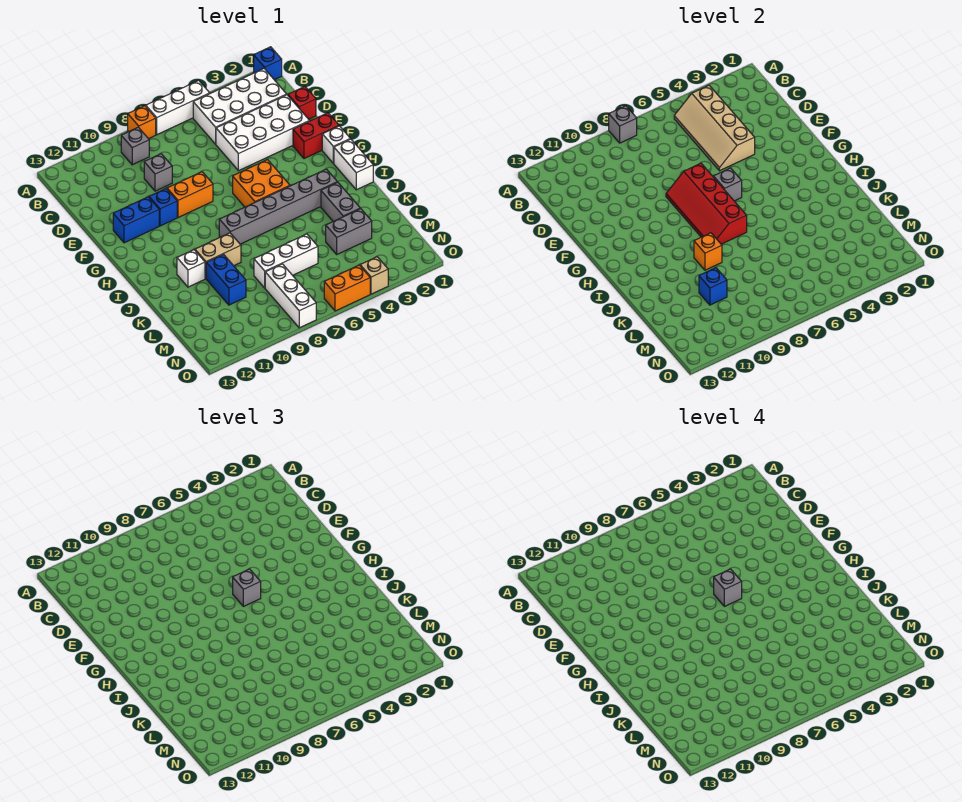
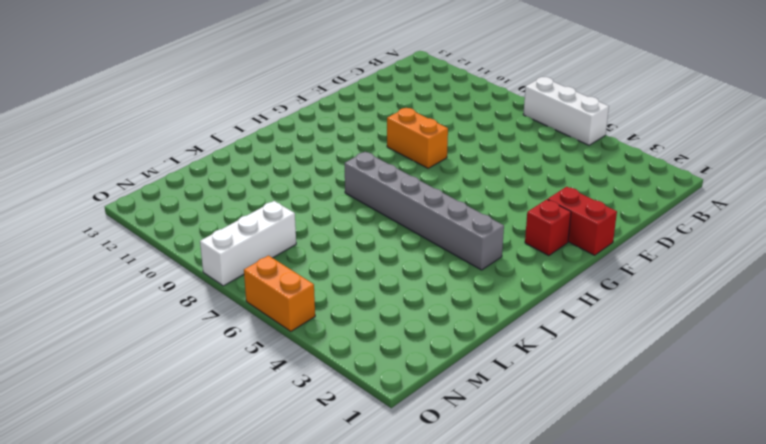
red brick G2 level 1 -> red brick D1 level 1
none -> blue brick A1 level 1
none -> orange brick A8 level 1
none -> white brick B2:C5 level 1
none -> grey brick B9 level 1

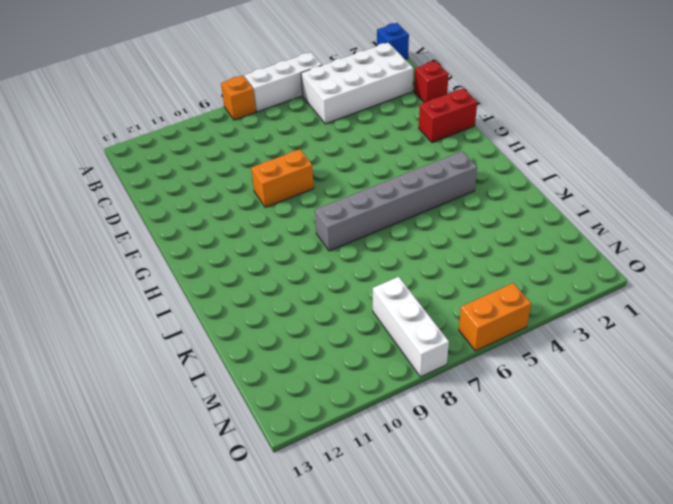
none -> grey brick B9 level 1
none -> white brick D2:E5 level 1
none -> grey brick D9 level 1
none -> blue brick F10 level 1

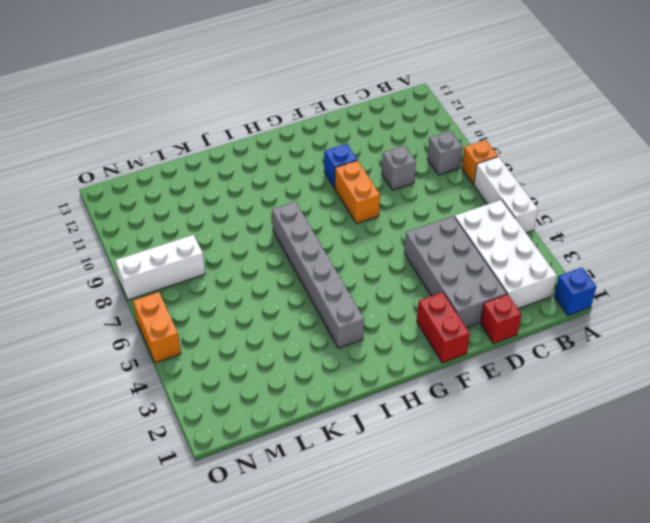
grey brick D2:E5 level 1 -> white brick D2:E5 level 1
none -> blue brick F11:F12 level 1
none -> white brick G1 level 1
none -> orange brick G5:H6 level 1
none -> white brick H1:I1 level 1

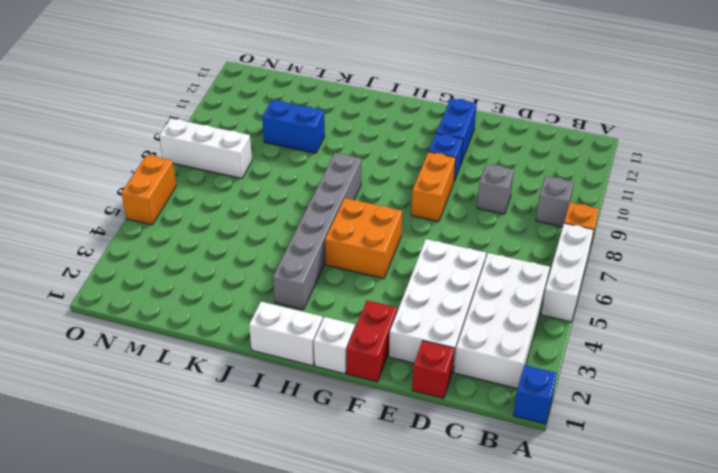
none -> grey brick J3:K3 level 1
none -> tan brick J9:J10 level 1
none -> white brick J11 level 1
none -> grey brick L3:L4 level 1

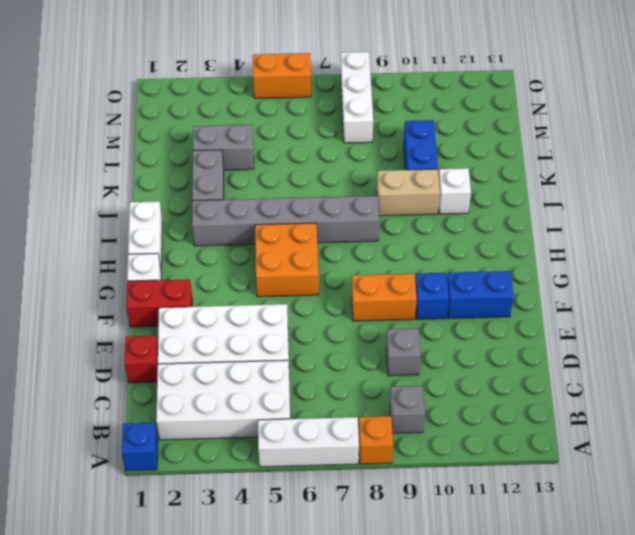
none -> white brick L6:L8 level 1
none -> tan brick O4 level 1
none -> grey brick A8 level 2
none -> tan slope B4:E5 level 2 top 4

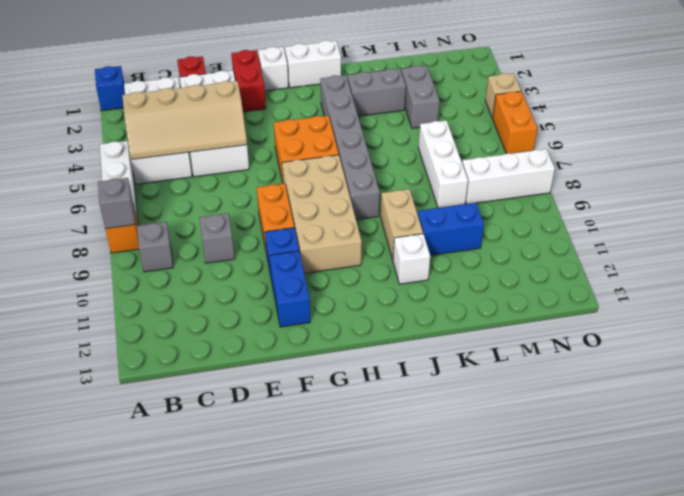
tan brick G7:H10 level 1 -> none
none -> red slope F7:I8 level 2 top 7
none -> grey brick G6 level 2
none -> orange brick J9 level 2
none -> blue brick L10 level 2

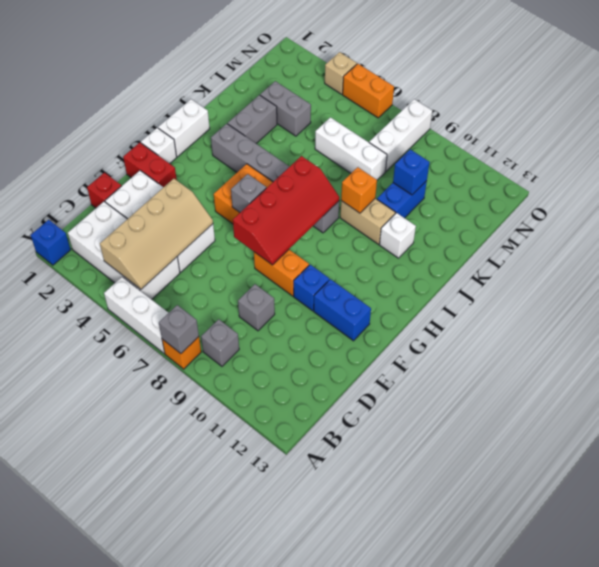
none -> grey brick G6 level 3
none -> grey brick G6 level 4

